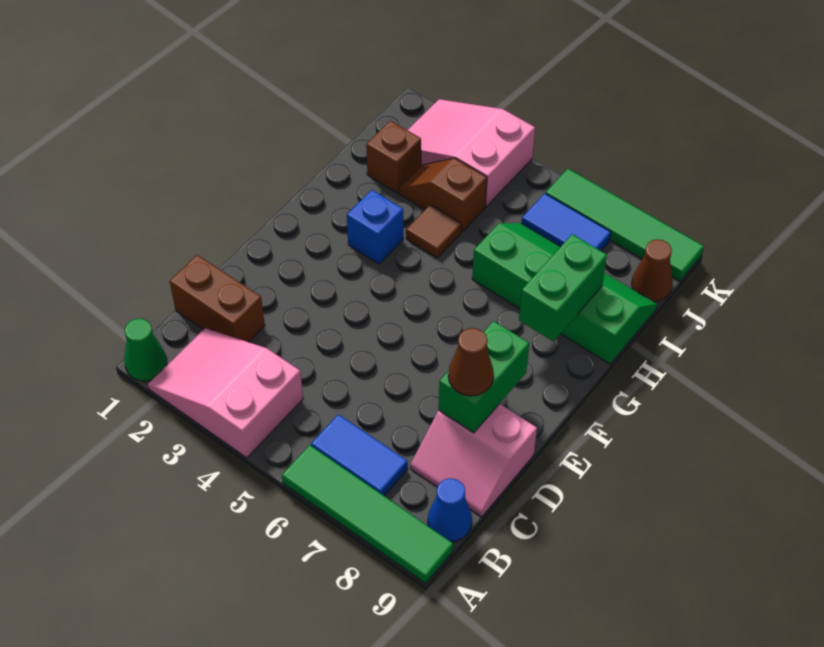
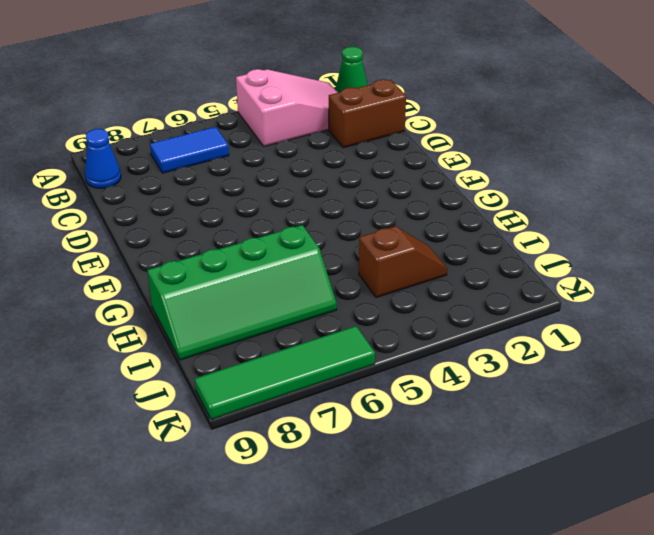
none -> green tile A6:A9 level 1
none -> pink slope C8:D9 level 1 top D
none -> blue brick G3 level 1

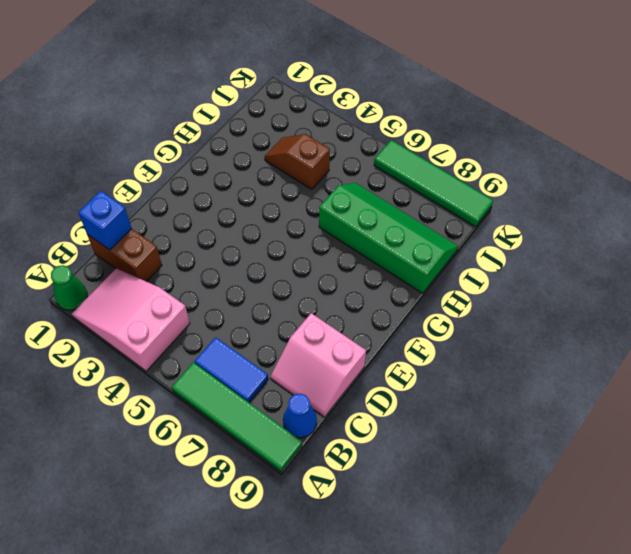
blue brick C1 level 2 -> blue brick G3 level 1
none -> brown tile H4 level 1
none -> brown brick I2 level 1
none -> pink slope J2:K4 level 1 top 4

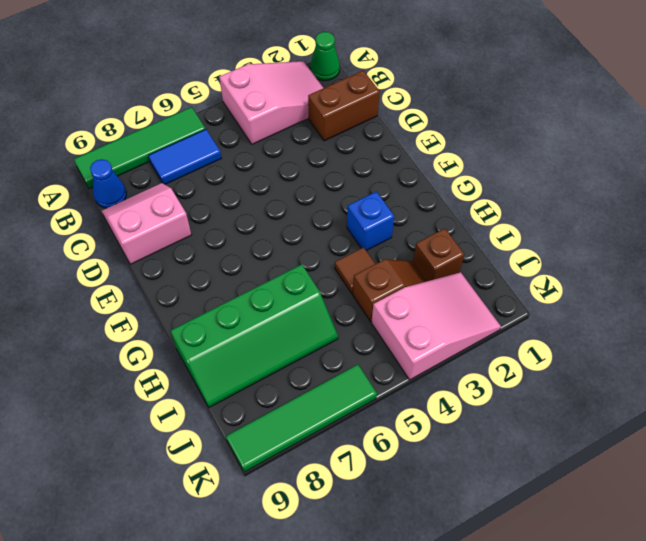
none -> blue tile J6:J7 level 1
none -> brown cone J9 level 1
none -> green brick D8:E8 level 2

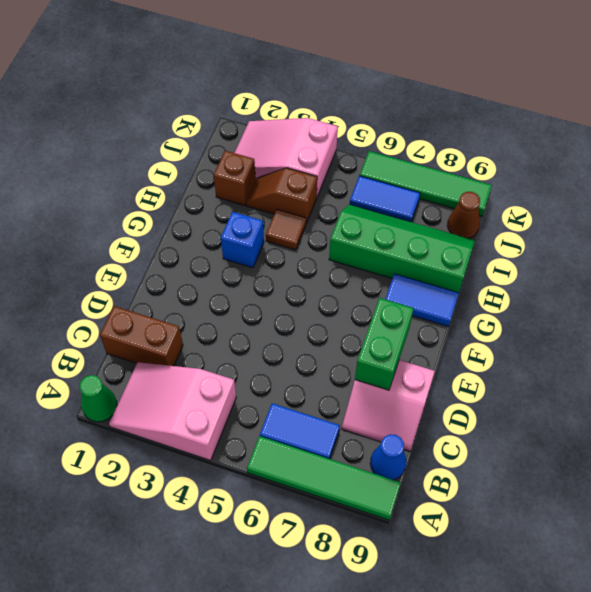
blue tile G8:G9 level 1 -> none
none -> green brick G8:H8 level 2
none -> brown cone D8 level 3

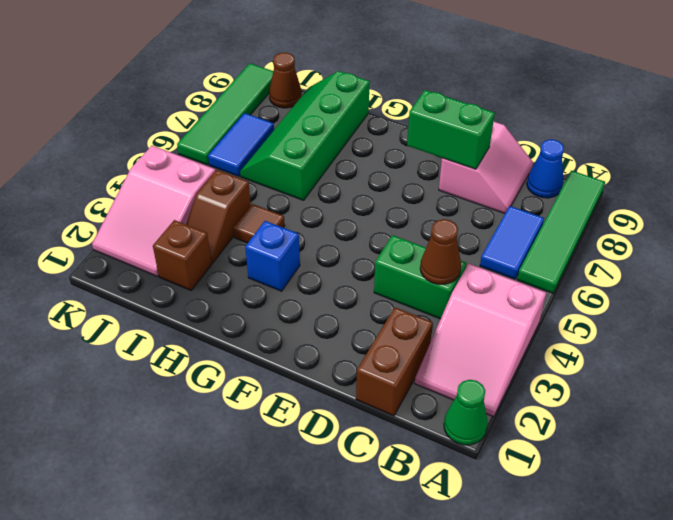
green brick C4:D4 level 1 -> green brick G8:H8 level 2
brown cone C4 level 2 -> brown cone D8 level 3

